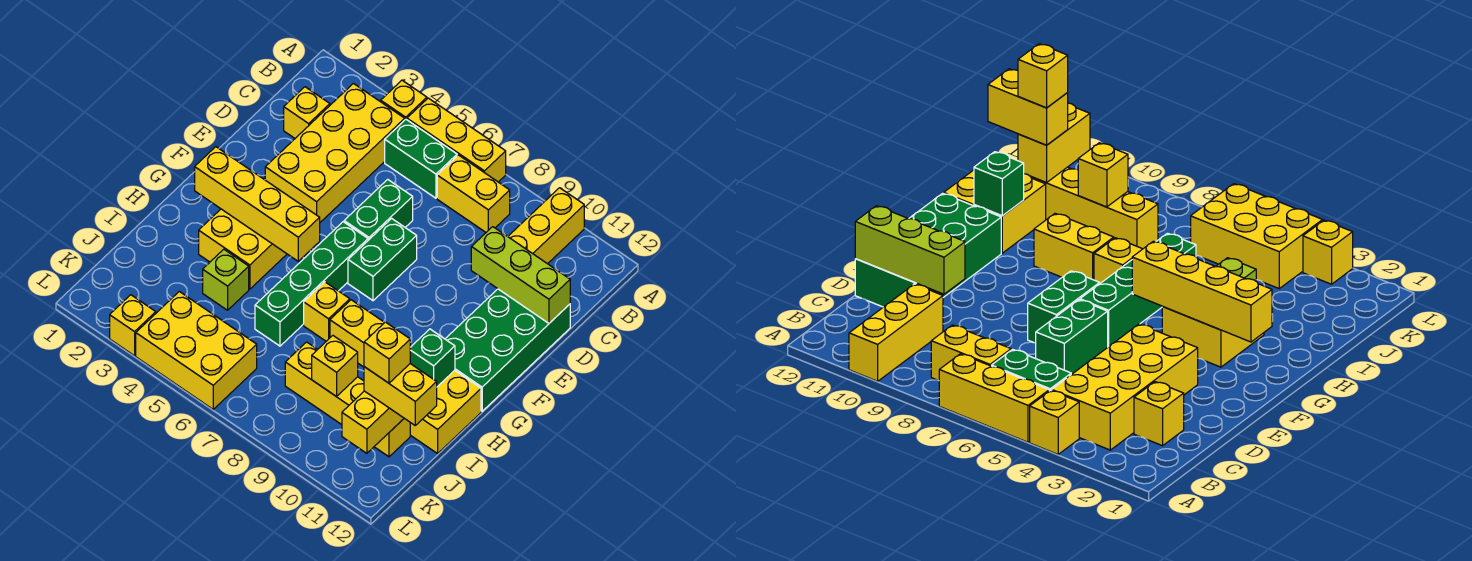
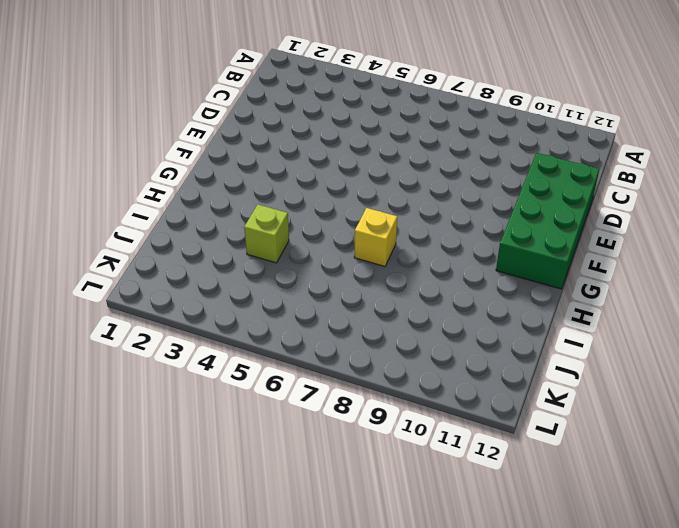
none -> yellow brick A4 level 1
none -> yellow brick A5:A7 level 1
none -> yellow brick A10:C10 level 1

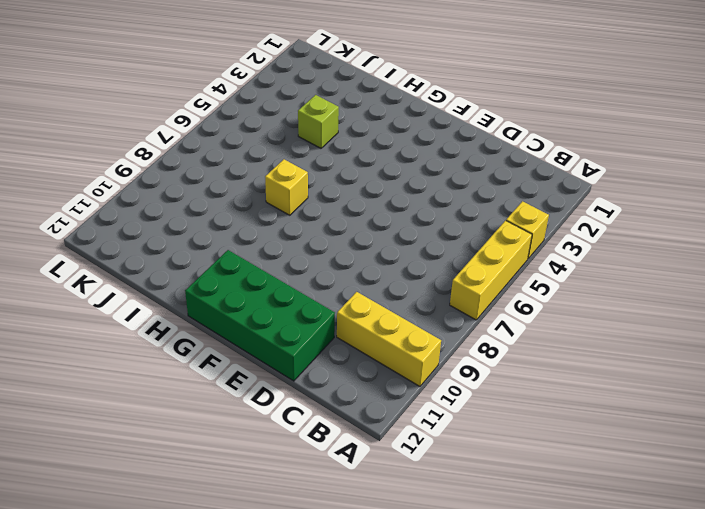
none -> yellow brick B3:E4 level 1
none -> green brick B5:B6 level 1
none -> yellow brick B7:B8 level 1

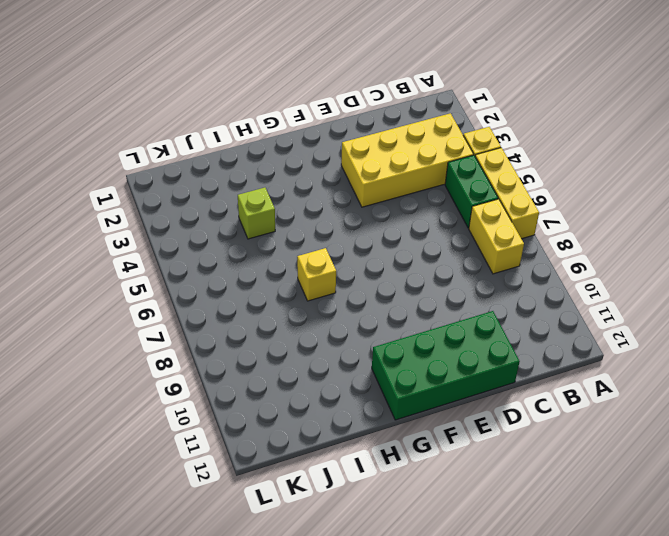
none -> yellow brick A10:C10 level 1
none -> yellow brick C2 level 1
none -> green brick D6:E6 level 1

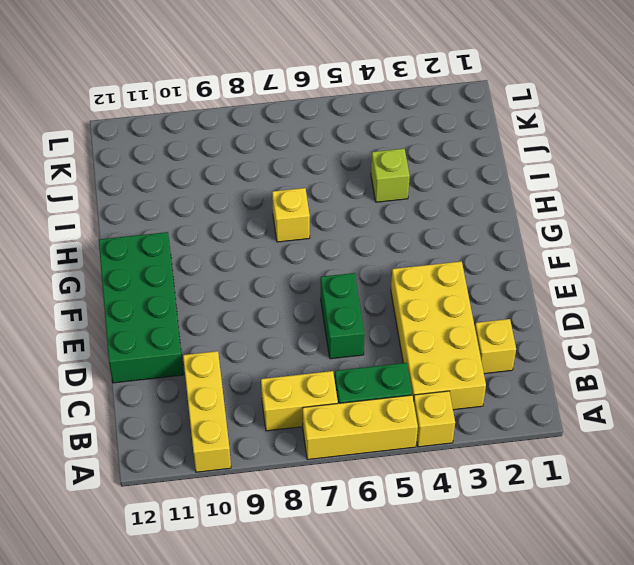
none -> green brick E7:F7 level 1
none -> green brick F6:I6 level 1
none -> yellow brick G3:H4 level 1

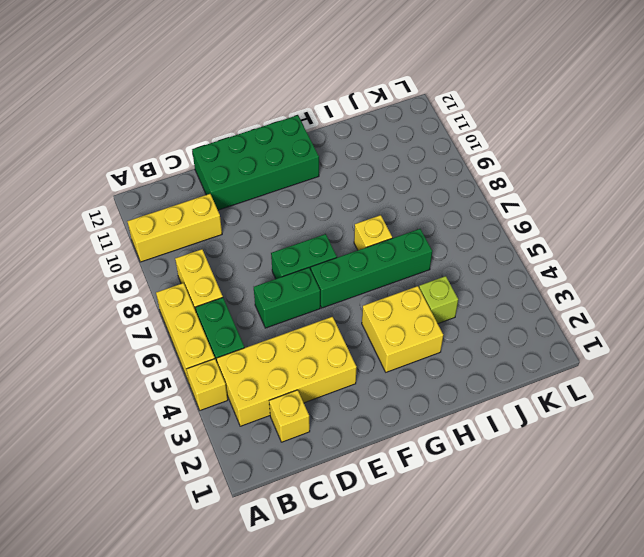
none -> yellow brick H8:H9 level 1
none -> yellow brick H11:I12 level 1
none -> yellow brick J8:J11 level 1

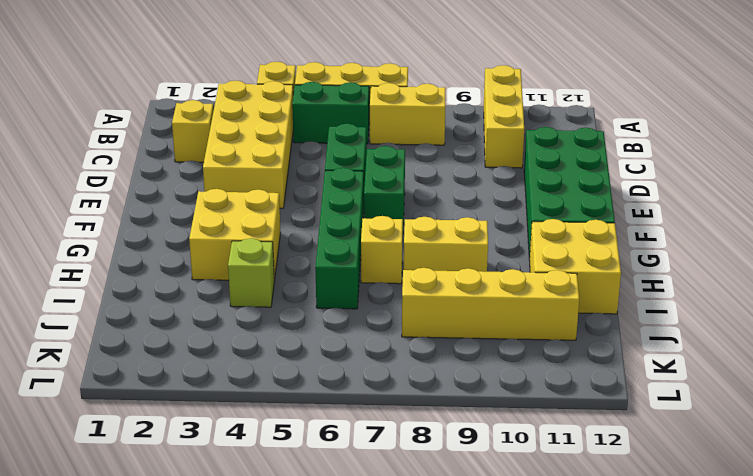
none -> yellow brick K4:L6 level 1
none -> yellow brick L3 level 1
none -> lime brick D10:D12 level 2

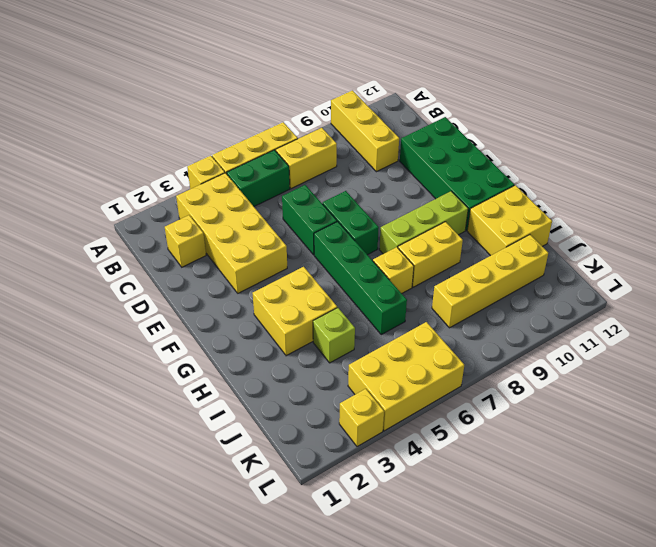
lime brick G8:G10 level 1 -> lime brick D10:D12 level 2
none -> yellow brick G2:G5 level 2
none -> green brick H11 level 2
none -> yellow brick J9 level 2

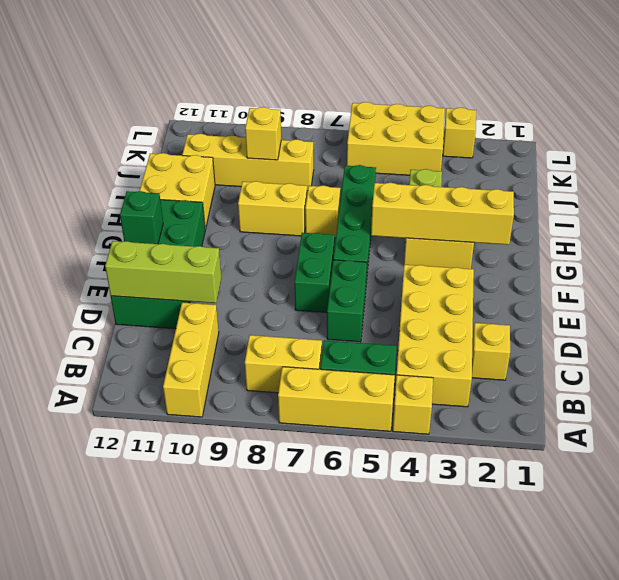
green brick F12 level 2 -> green brick H11 level 2
none -> yellow brick J11:K11 level 2
none -> yellow brick J11:J12 level 3
none -> yellow brick J11 level 4

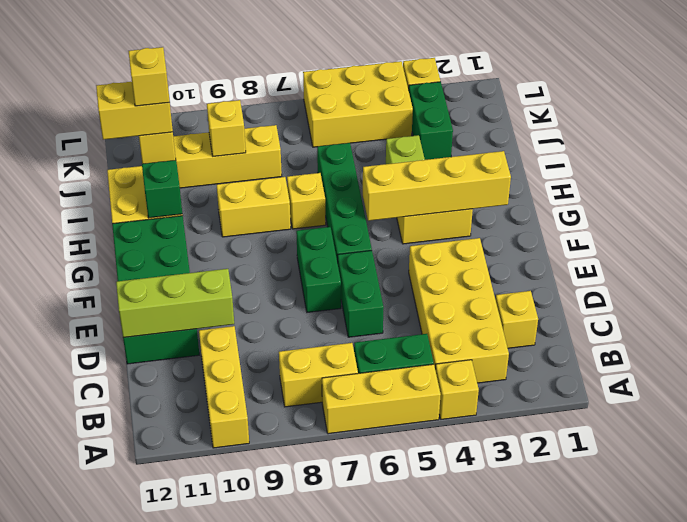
green brick J3:K3 level 1 -> none

